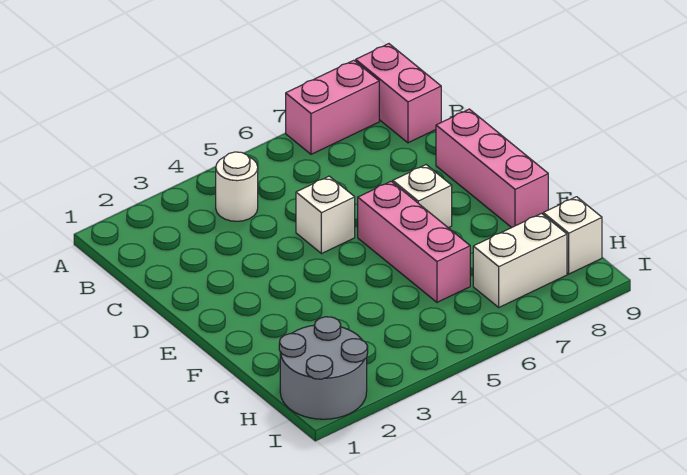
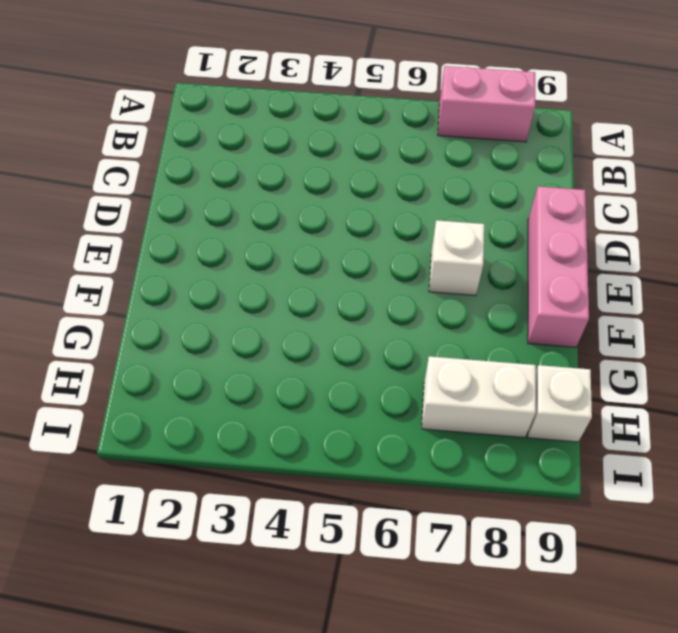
none -> pink brick A9:B9 level 1
none -> white round brick B4 level 1

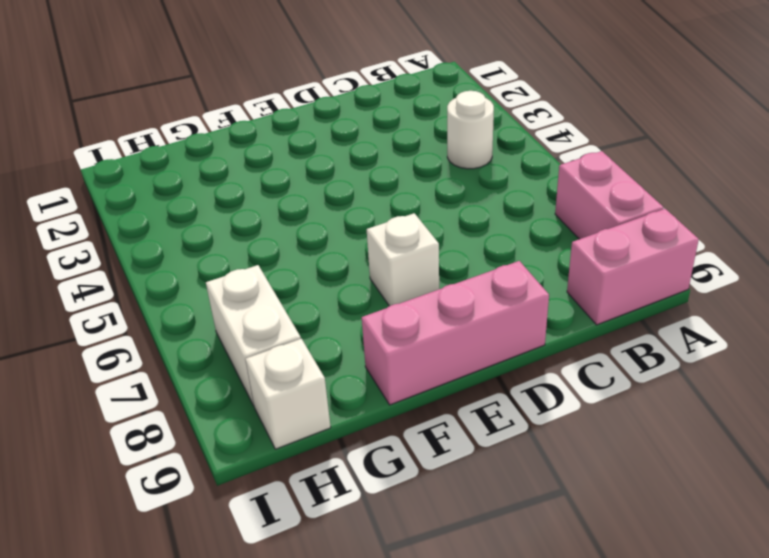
none -> white brick D5 level 1
none -> pink brick E6:G6 level 1

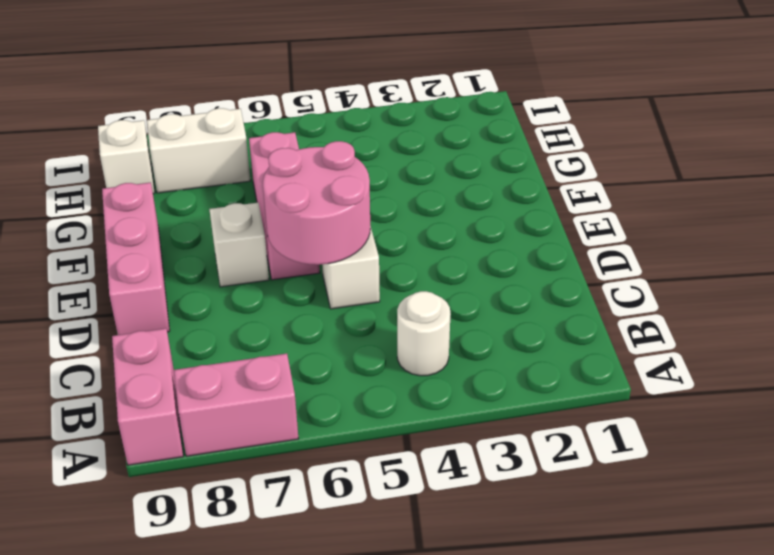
pink round brick D5:E6 level 2 -> none
none -> grey round brick H1:I2 level 1

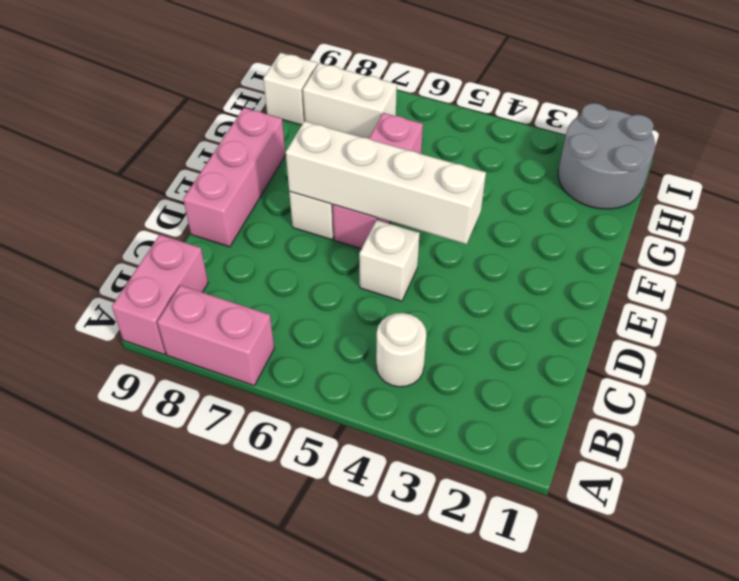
white brick E4:E7 level 2 -> none

